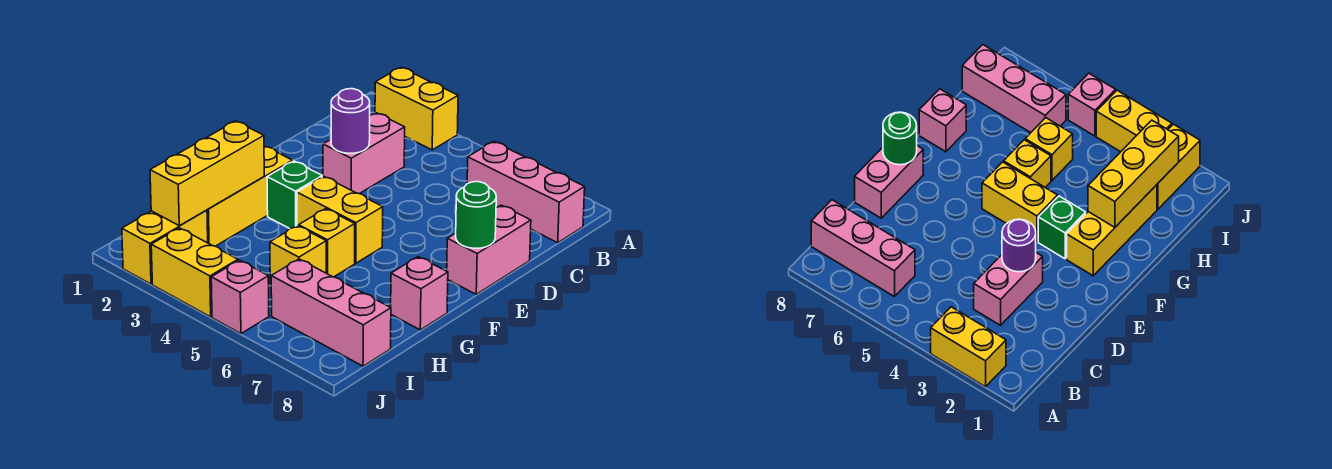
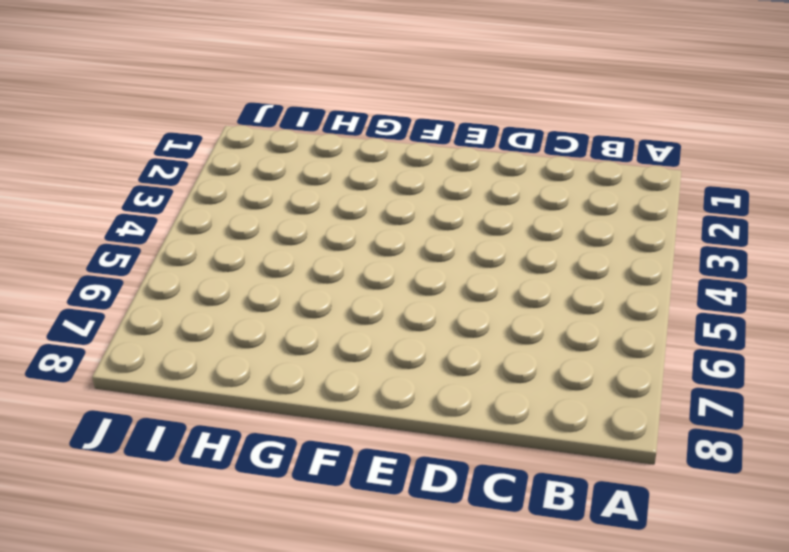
none -> yellow brick A2:A3 level 1
none -> pink brick B6:B8 level 1
none -> pink brick C3:D3 level 1

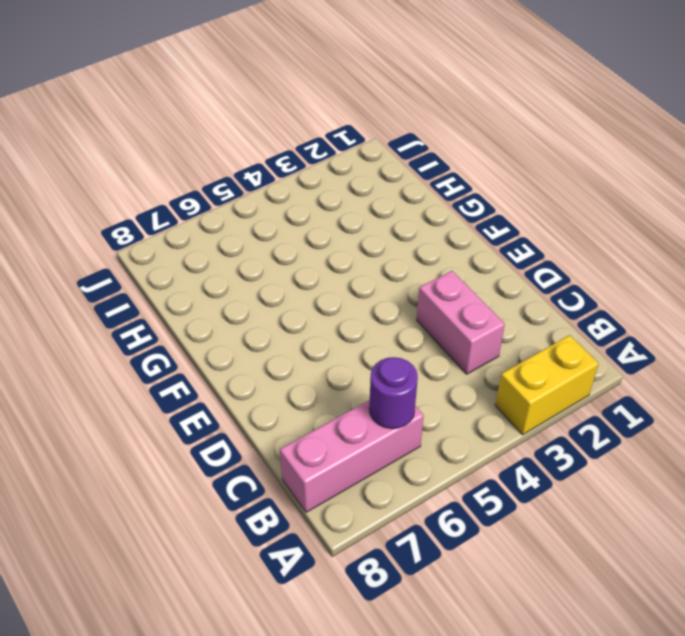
purple round brick B6 level 2 -> purple round brick D3 level 2
none -> pink brick D8:E8 level 1
none -> yellow brick F2:H2 level 1
none -> green brick F3 level 1

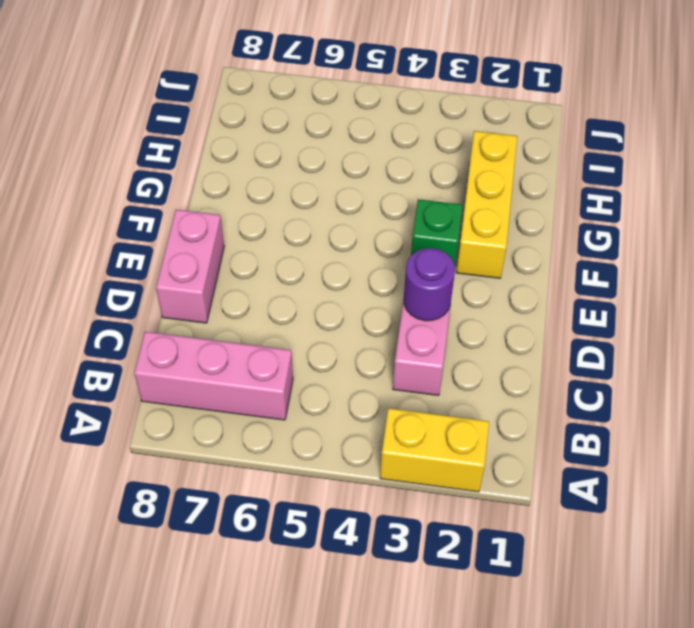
none -> yellow brick F4:F5 level 1
none -> yellow brick G5 level 1
none -> pink brick G8 level 1

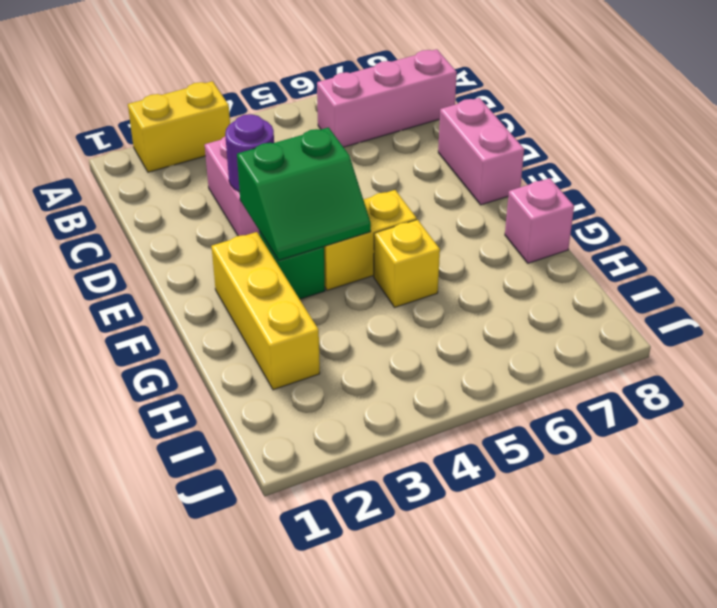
green slope E3:F4 level 2 top E -> none
none -> yellow brick H5 level 1
none -> yellow brick I2:J2 level 1
none -> pink brick I6:I8 level 1

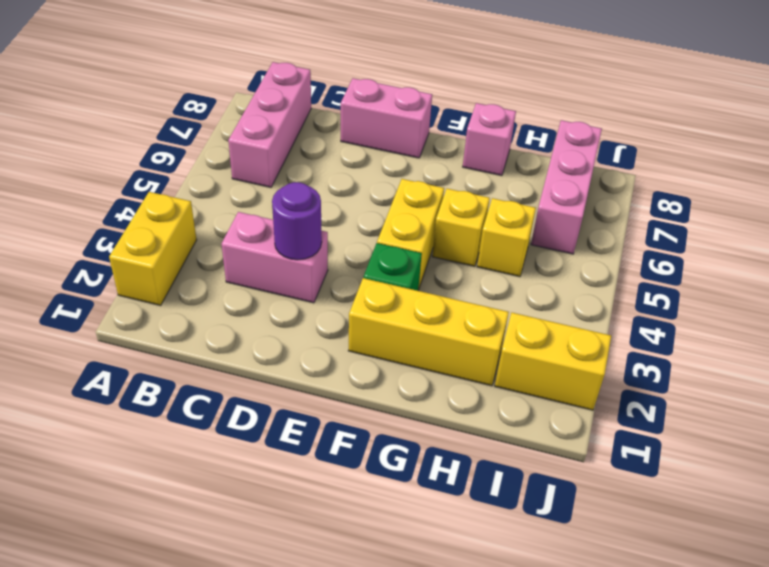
none -> yellow brick J3:J4 level 1
none -> pink brick J5 level 1
none -> green round brick E8 level 2

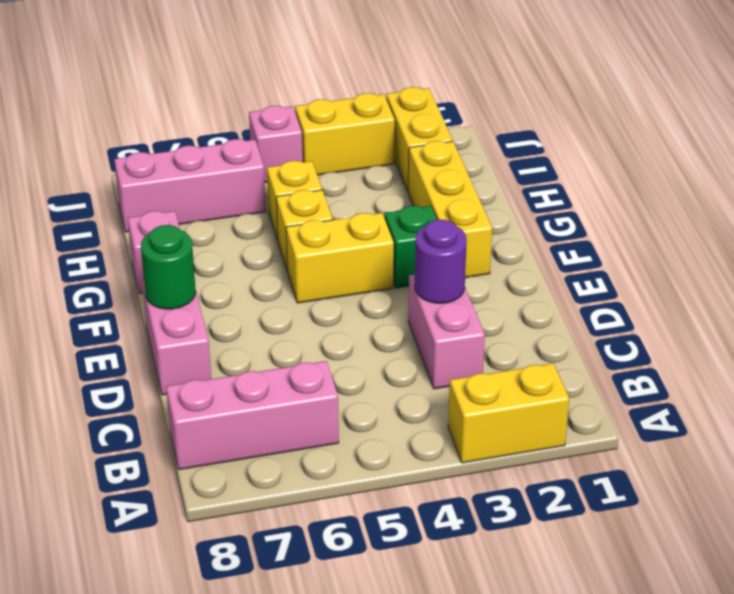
none -> yellow brick G2:I2 level 2

